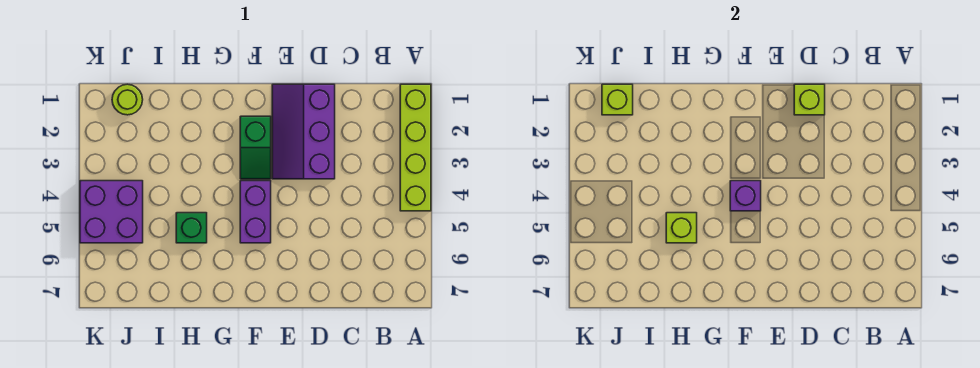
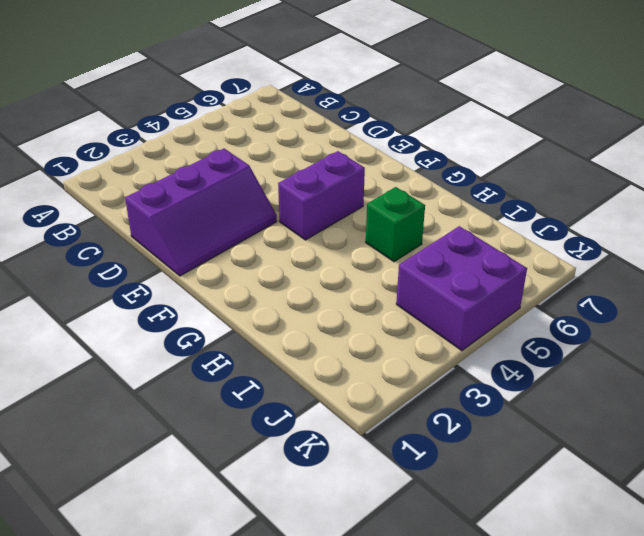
none -> lime brick A1:A4 level 1
none -> green slope F2:F3 level 1 top 2

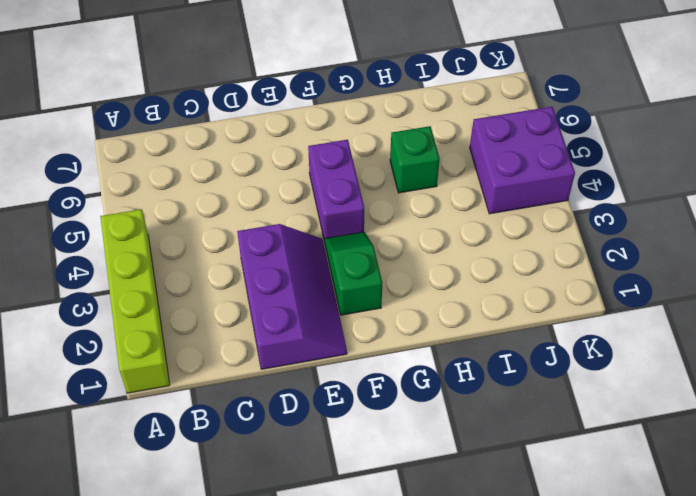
none -> lime round brick J1 level 1
none -> lime brick D1 level 2

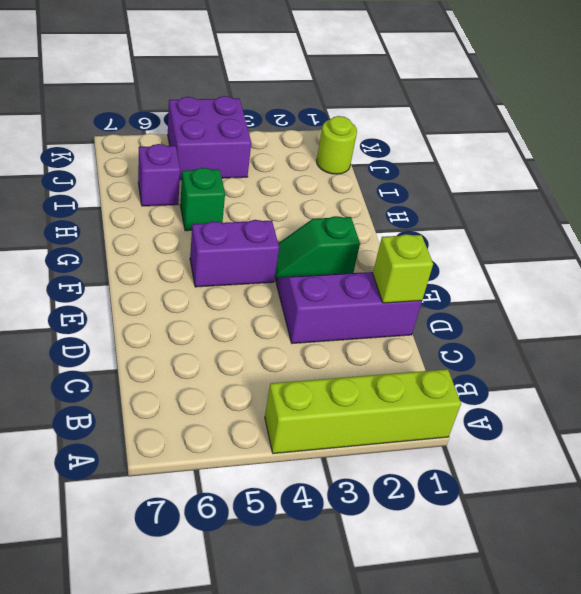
purple brick I6 level 1 -> purple brick F4 level 2
none -> lime brick H5 level 2
none -> lime brick J1 level 2

